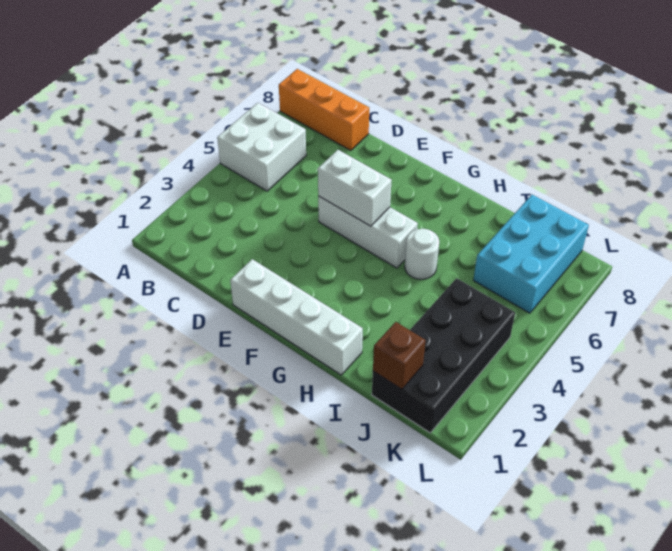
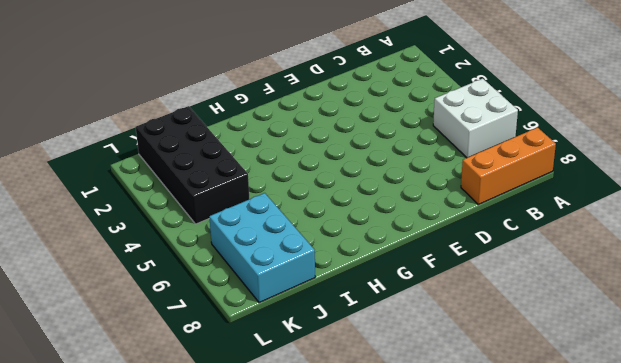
none -> white brick E1:H1 level 1
none -> white brick E5:G5 level 1

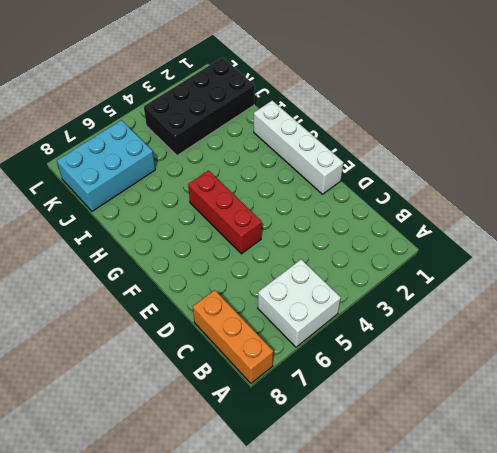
red brick E5:G5 level 1 -> white brick E5:G5 level 1
none -> white round brick H5 level 1
none -> white brick E5:F5 level 2

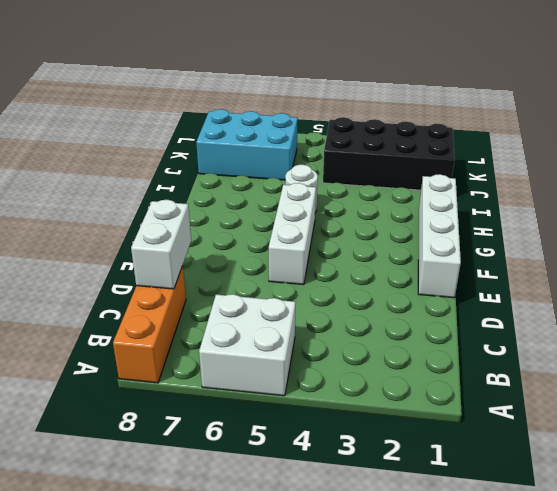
white brick C8:D8 level 2 -> white brick E5:F5 level 2
none -> brown brick J1 level 2

